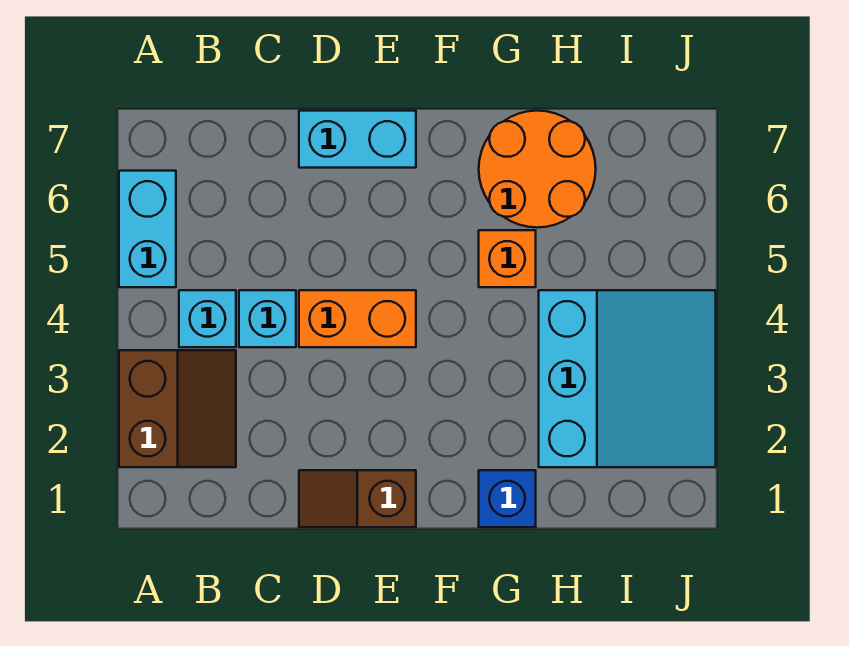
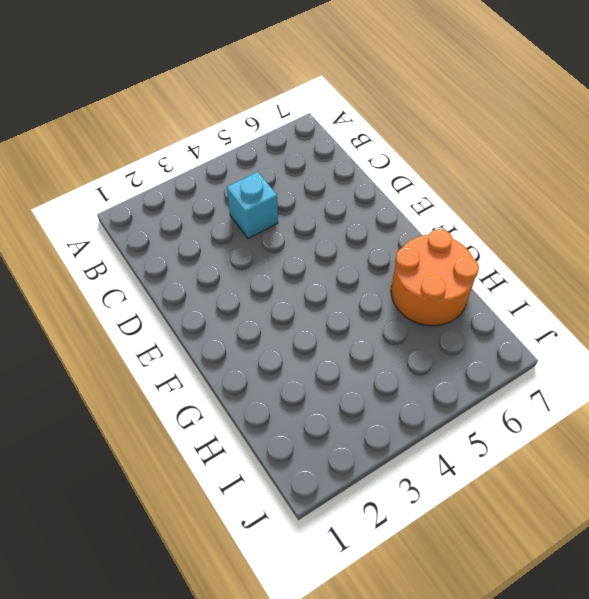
none -> brown slope A2:B3 level 1 top A
none -> cyan brick A5:A6 level 1

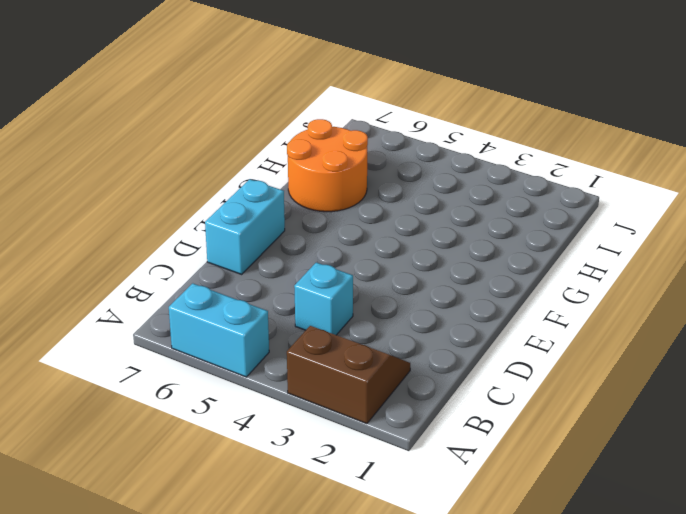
none -> cyan brick B4 level 1
none -> brown slope D1:E1 level 1 top E

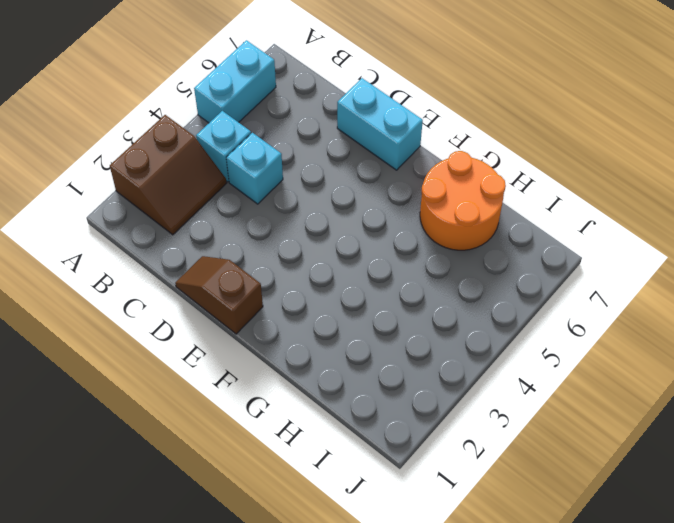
none -> orange brick D4:E4 level 1
none -> blue brick G1 level 1

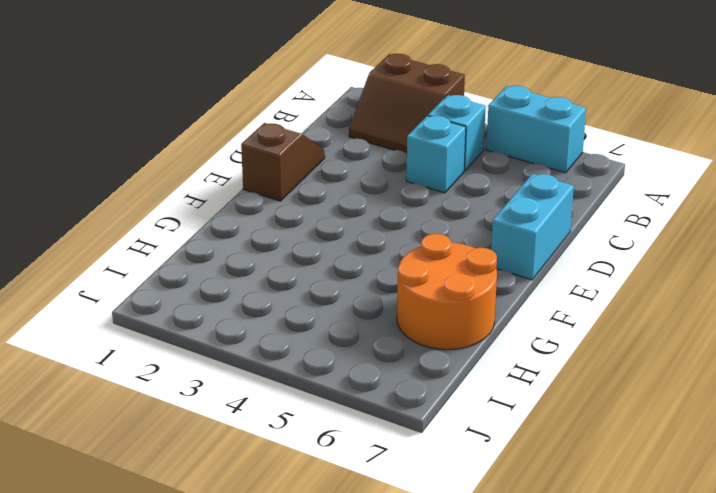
none -> orange brick D4:E4 level 1
none -> blue brick G1 level 1

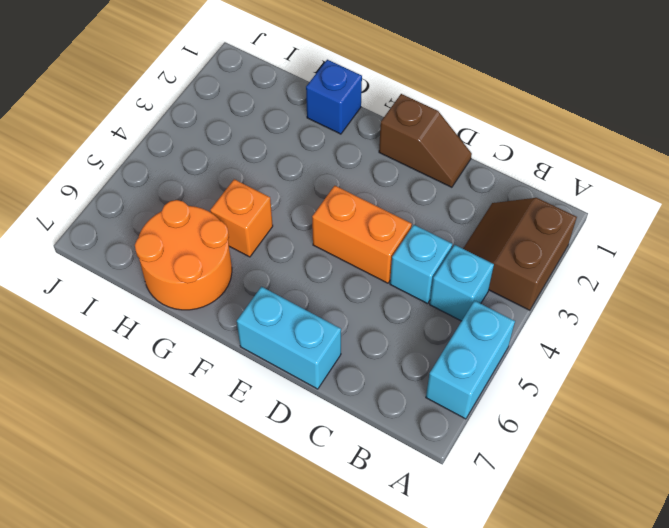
none -> cyan slope H2:J4 level 1 top H

